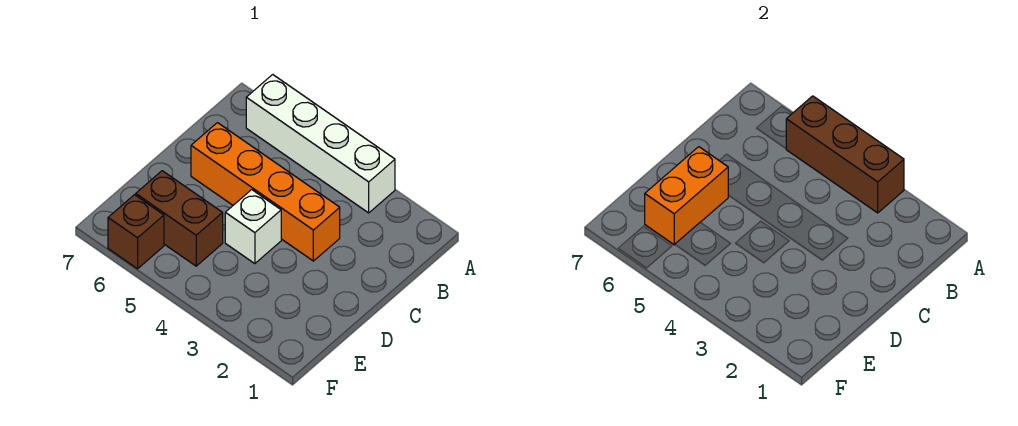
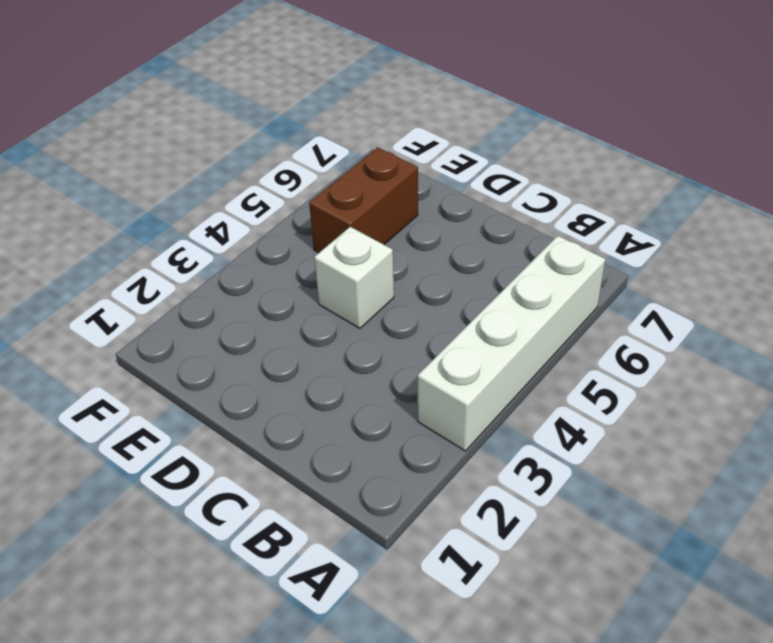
none -> orange brick C3:C6 level 1
none -> brown brick F6 level 1

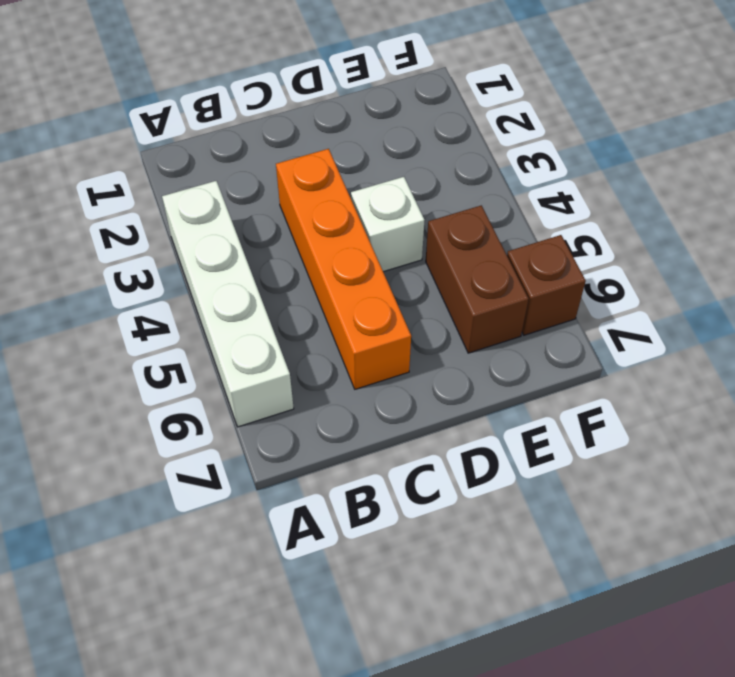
none -> brown brick A3:A5 level 2
none -> orange brick D6:E6 level 2

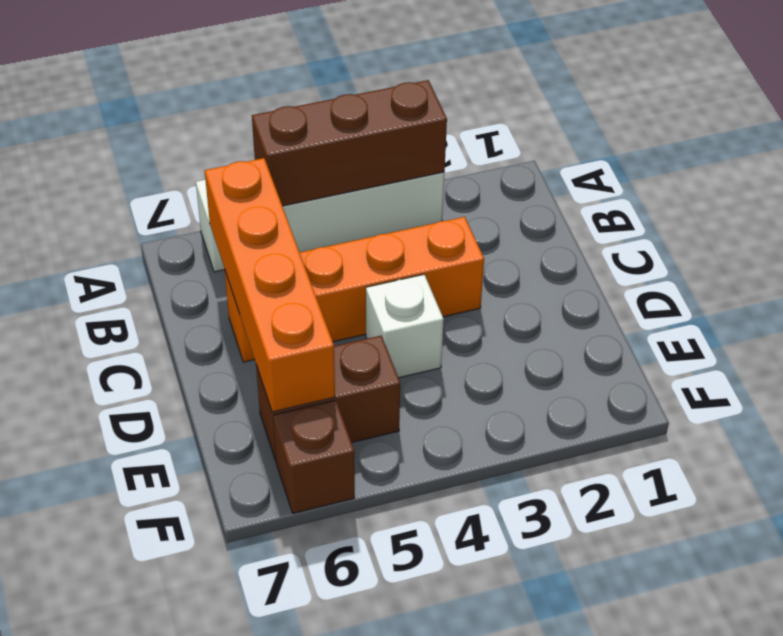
orange brick B6:E6 level 2 -> orange brick D6:E6 level 2

